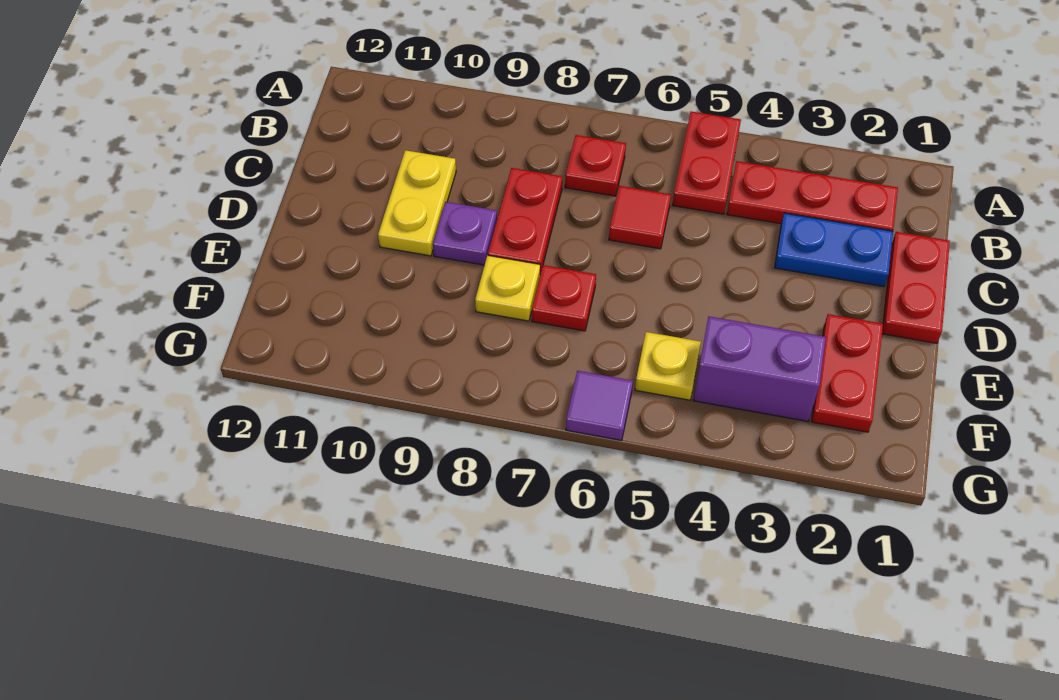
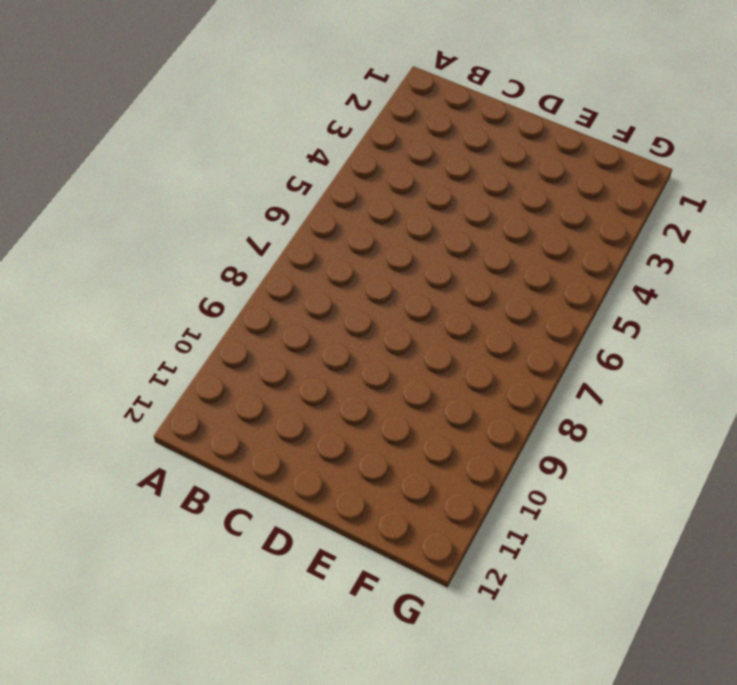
none -> red plate A5:B5 level 1
none -> red plate B2:B4 level 1
none -> red plate B7 level 1

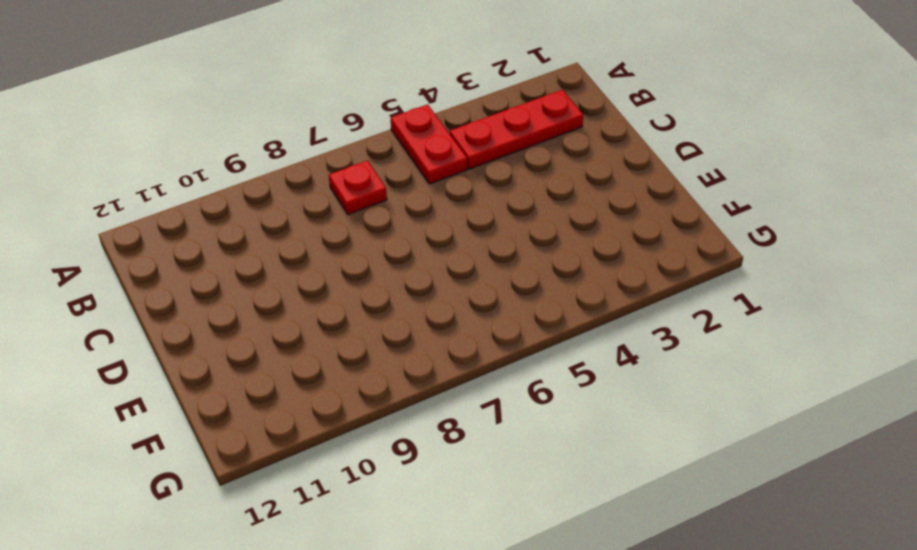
none -> red plate C1:D1 level 1
none -> blue plate C2:C3 level 1
none -> red tile C6 level 1

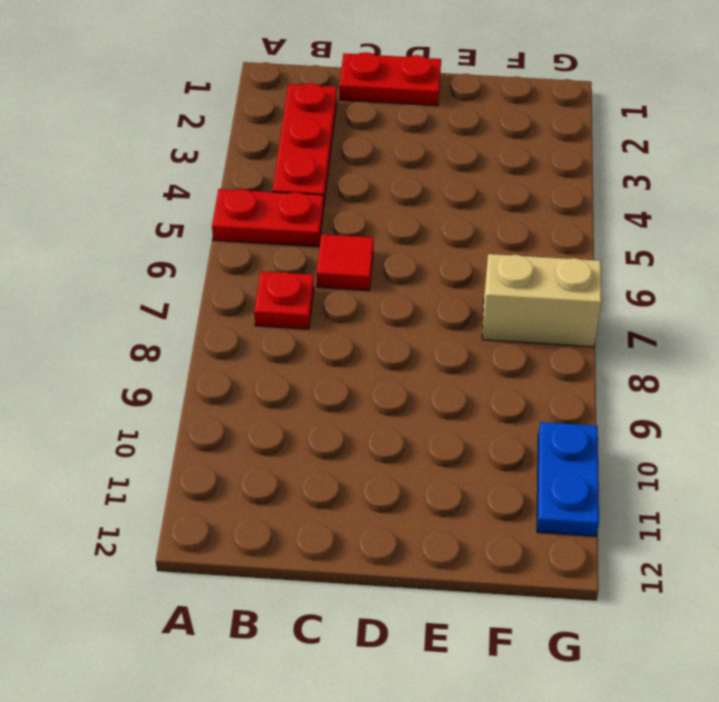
tan brick F7:G7 level 1 -> none
blue plate G10:G11 level 1 -> blue plate C2:C3 level 1
none -> red plate C8:D8 level 1
none -> yellow plate C10:D10 level 1
none -> purple plate D9 level 1

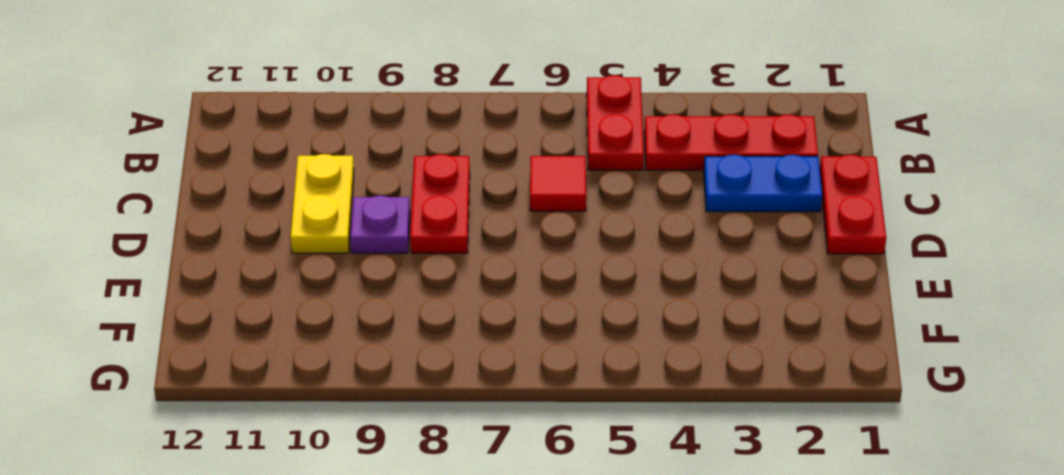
none -> red plate B7 level 1
none -> red plate E2:F2 level 1
none -> red plate E7 level 1

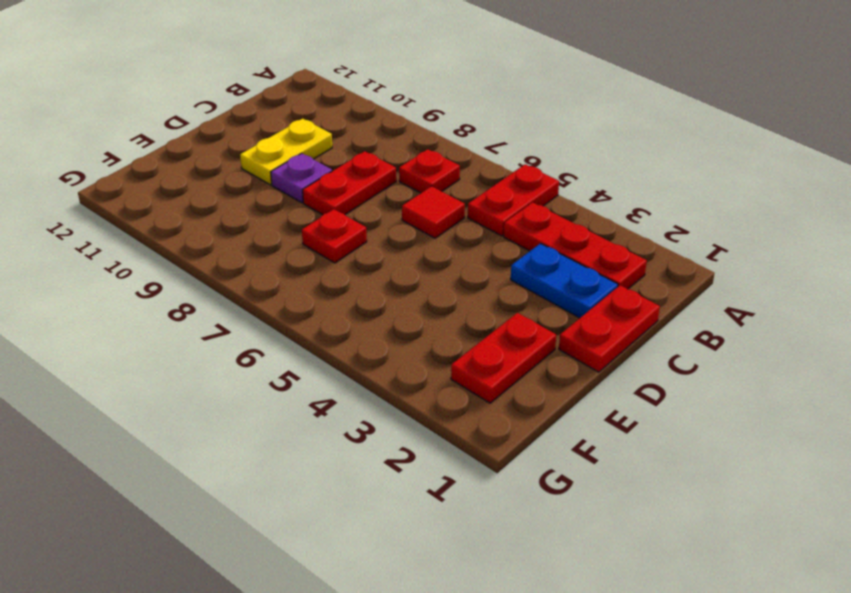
none -> yellow plate E8 level 1
none -> purple brick F3:F4 level 1
none -> yellow plate F5 level 1

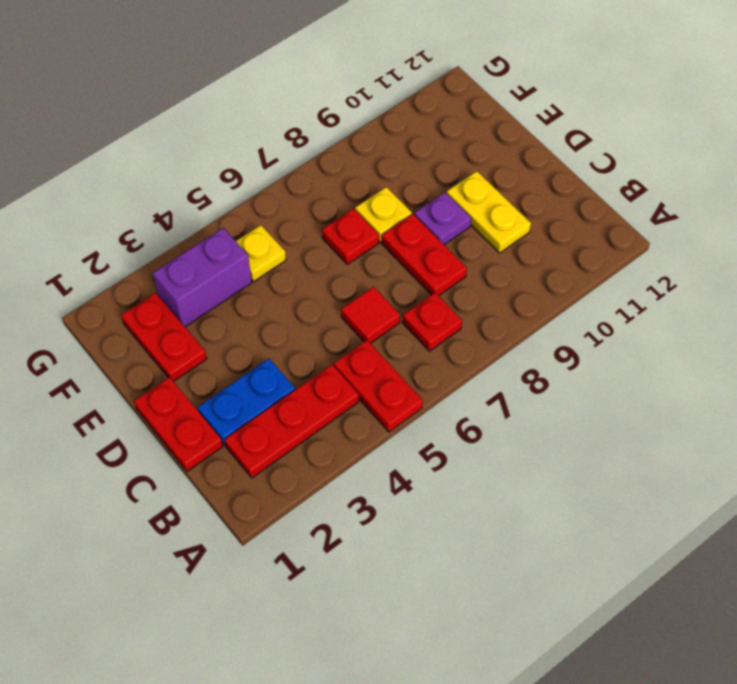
none -> purple tile G6 level 1

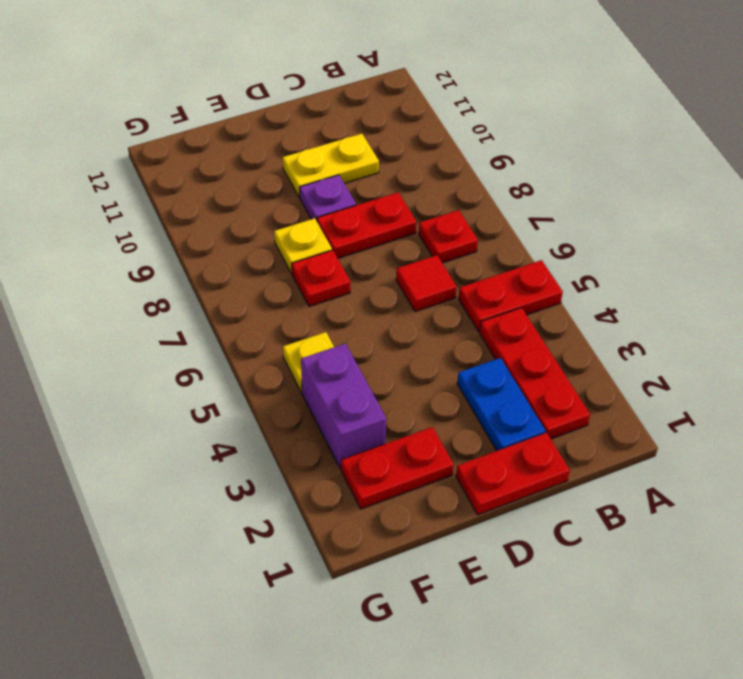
none -> purple tile G6 level 1

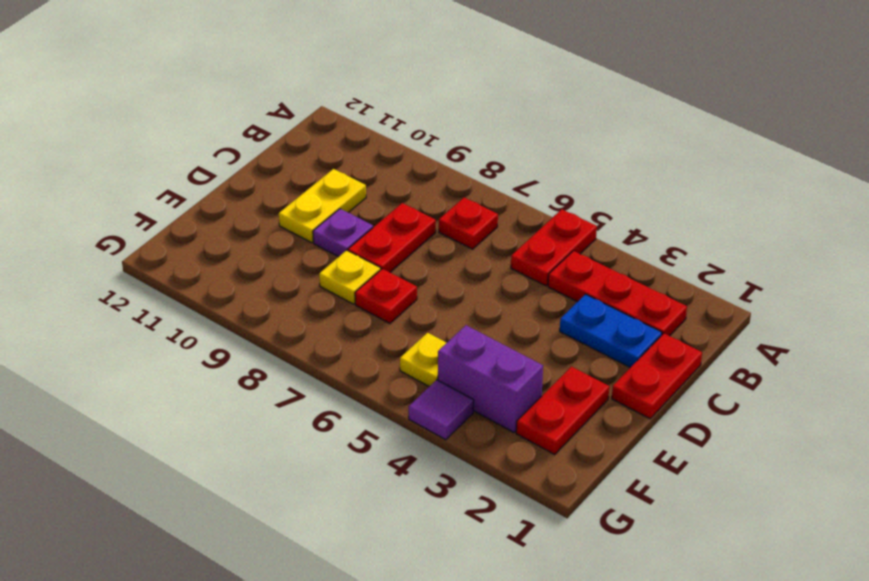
purple tile G4 level 1 -> purple tile G6 level 1
none -> red tile C6 level 1

